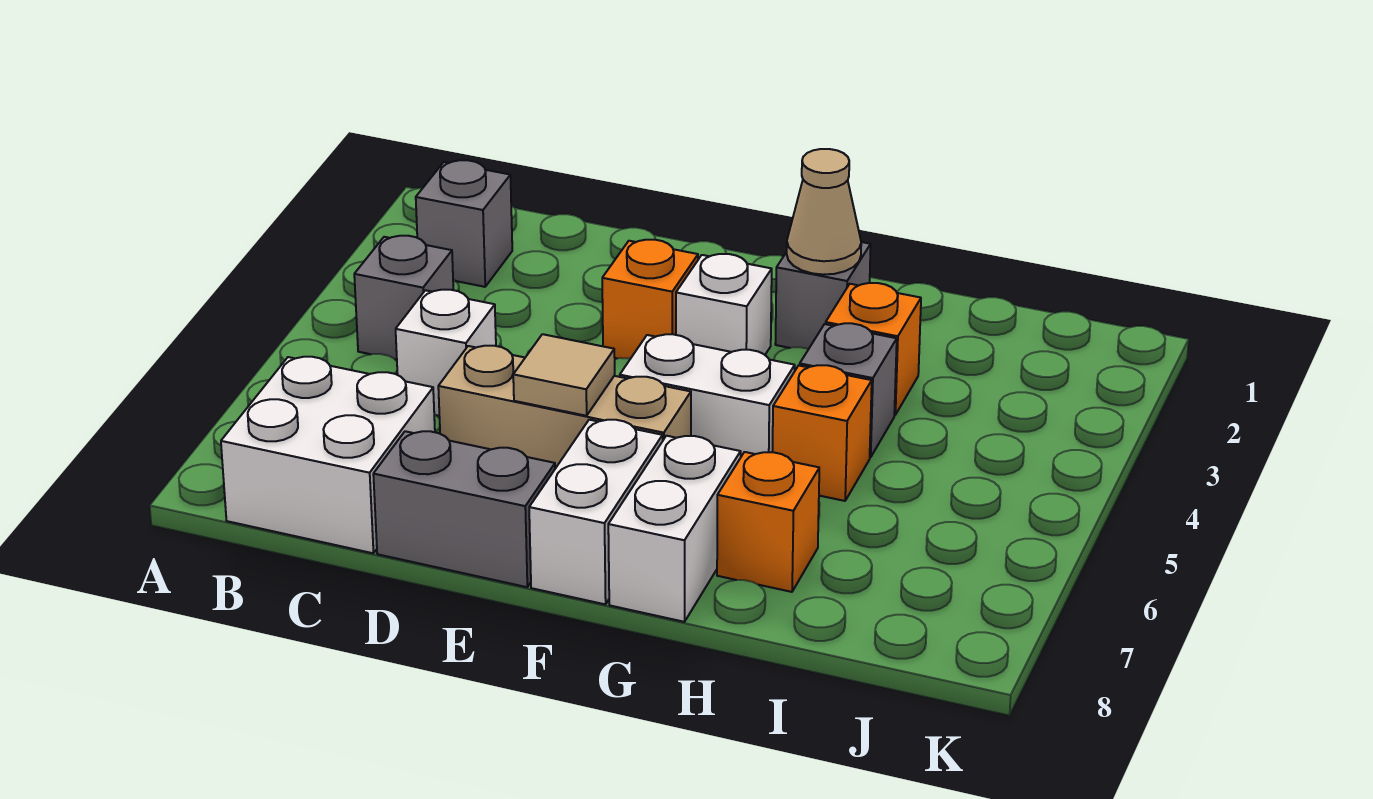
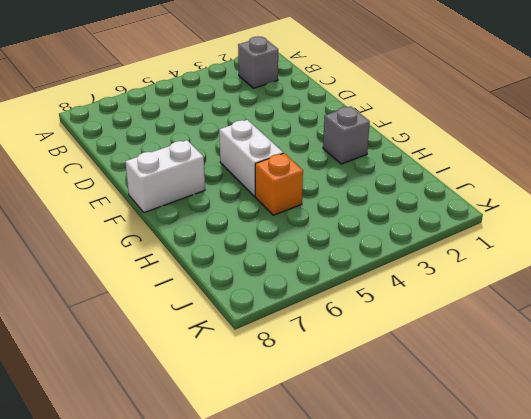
none -> grey brick B4 level 1
none -> white brick B7:C8 level 1
none -> white brick C5 level 1

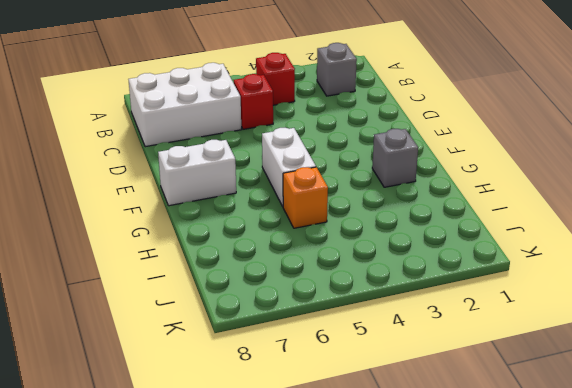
red brick B4 level 1 -> grey brick B4 level 1
white brick B6:C8 level 1 -> white brick B7:C8 level 1
red brick C5 level 1 -> white brick C5 level 1
none -> tan brick D6:F6 level 1
none -> grey brick D8:E8 level 1
none -> orange brick E3 level 1

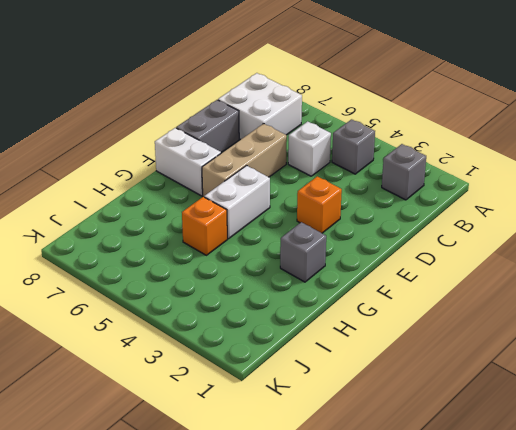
none -> white brick F3 level 1
none -> white brick G7:G8 level 1
none -> orange brick H3 level 1

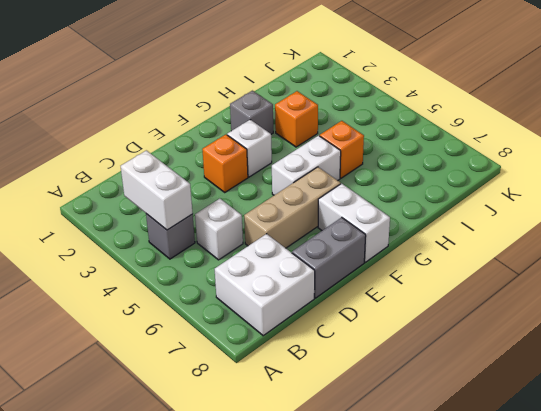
white brick B3:B4 level 2 -> white brick G7:G8 level 1
none -> grey brick B2 level 1
none -> grey brick H4 level 1
none -> orange brick H7 level 1

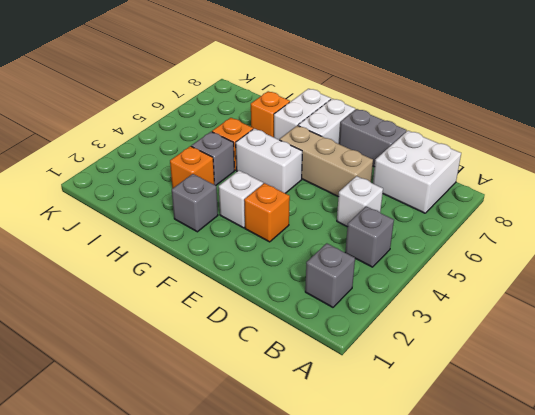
none -> tan tile E6 level 2
none -> tan cone G2 level 2

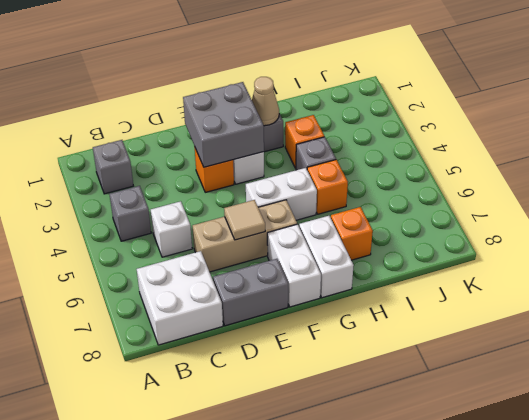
grey brick E2:F3 level 2 -> none

